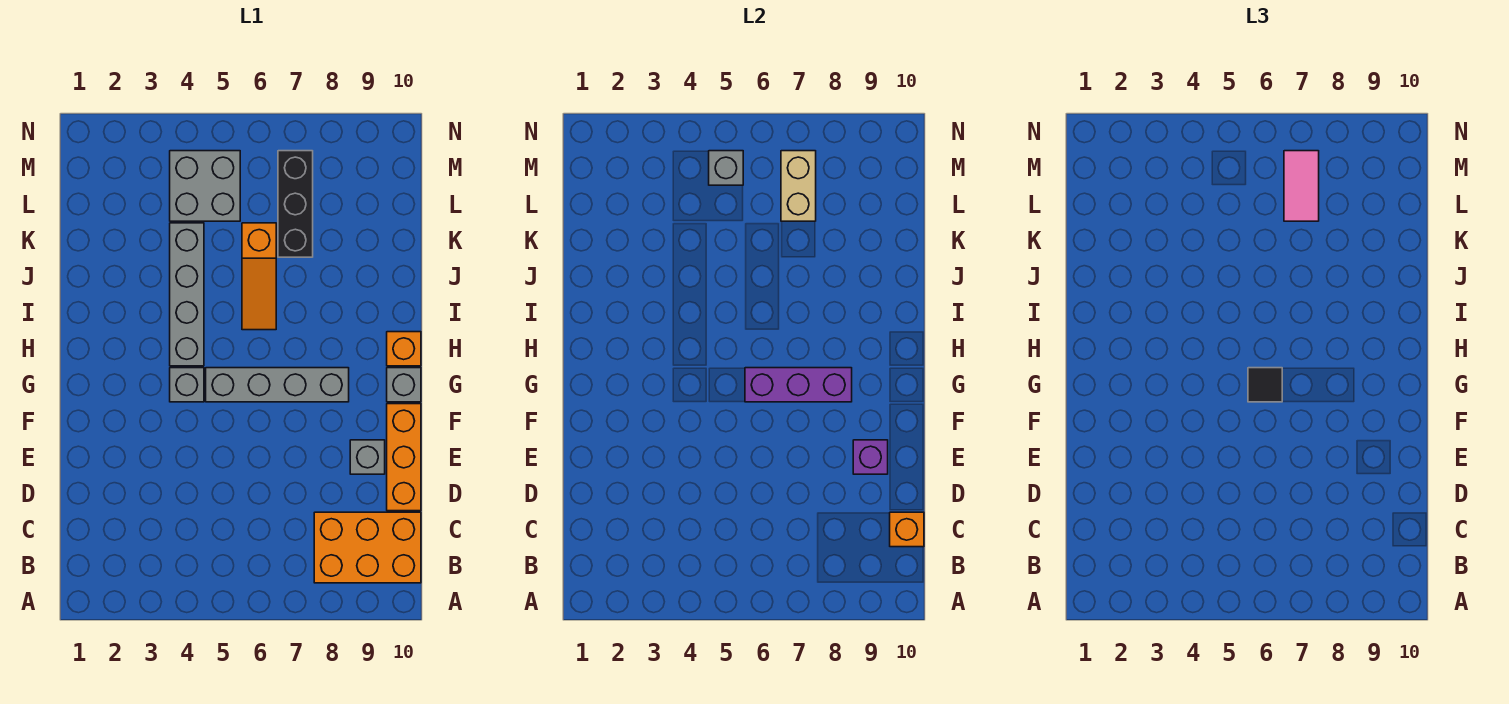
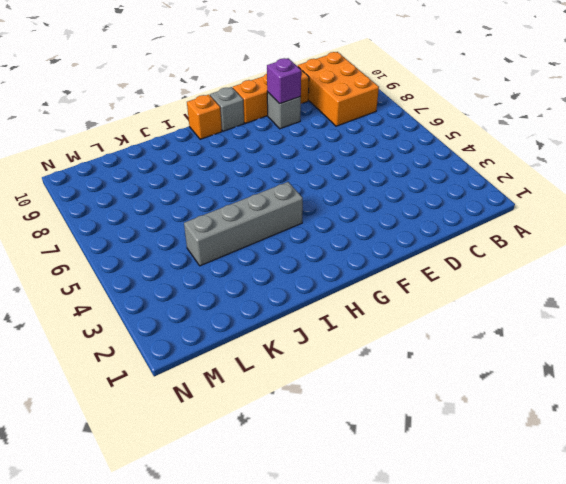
none -> grey brick G4 level 1
none -> grey brick G5:G8 level 1
none -> orange slope I6:K6 level 1 top K

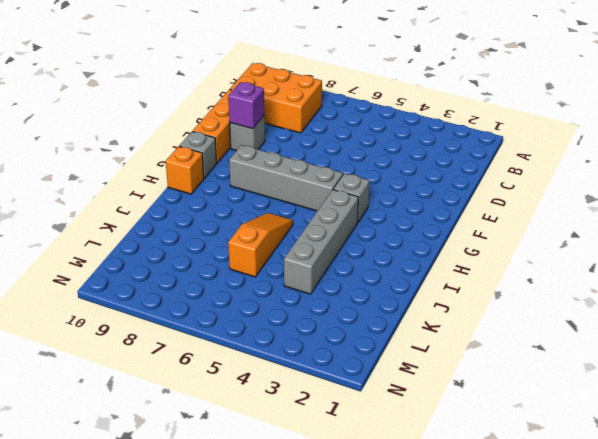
none -> black brick K7:M7 level 1
none -> grey brick L4:M5 level 1
none -> orange brick C10 level 2

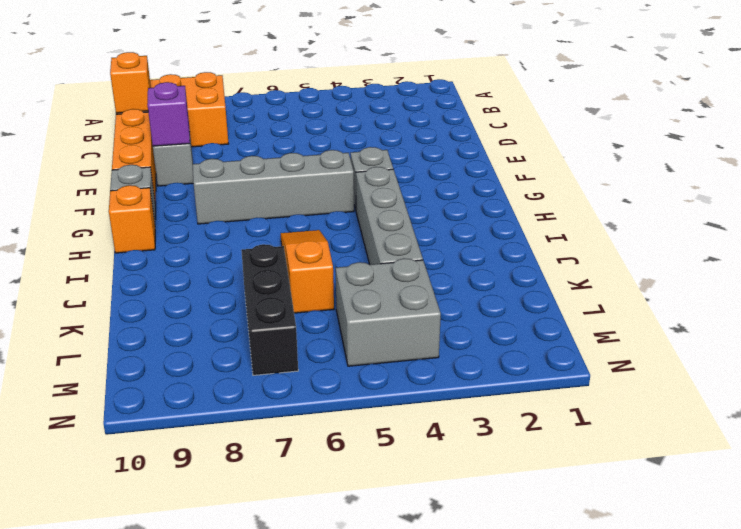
none -> purple brick G6:G8 level 2
none -> tan brick L7:M7 level 2
none -> grey brick M5 level 2

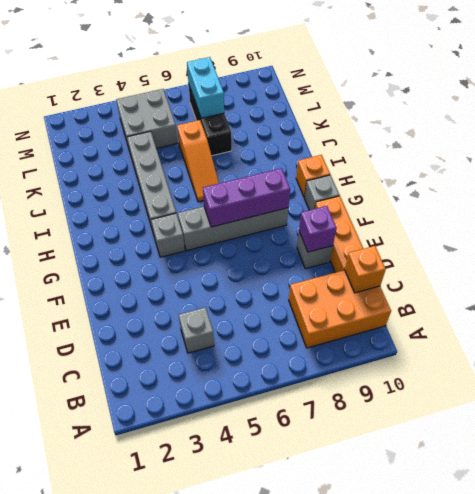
grey brick C4 level 1 -> grey brick M5 level 2
cyan brick L7:M7 level 2 -> tan brick L7:M7 level 2
none -> black tile G6 level 3
none -> pink tile L7:M7 level 3

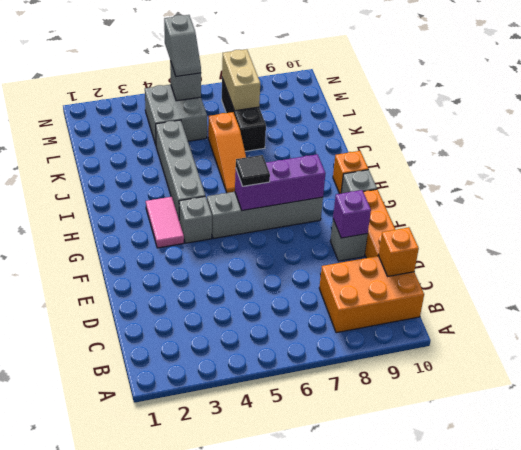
pink tile G3:H3 level 1 -> pink tile L7:M7 level 3
grey slope M5:N5 level 3 top N -> none

